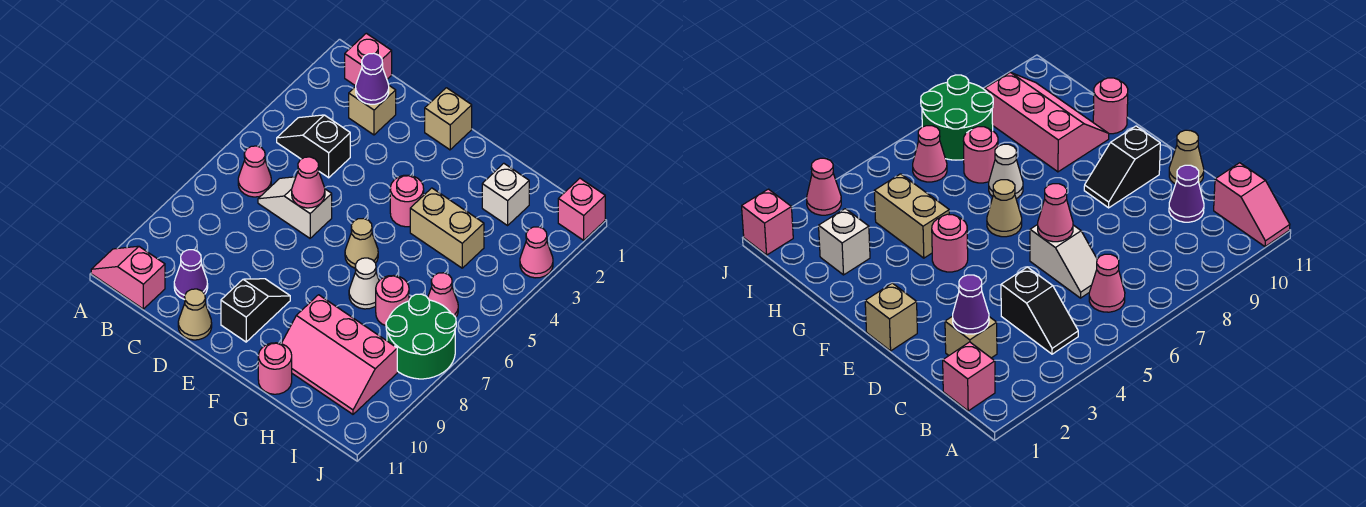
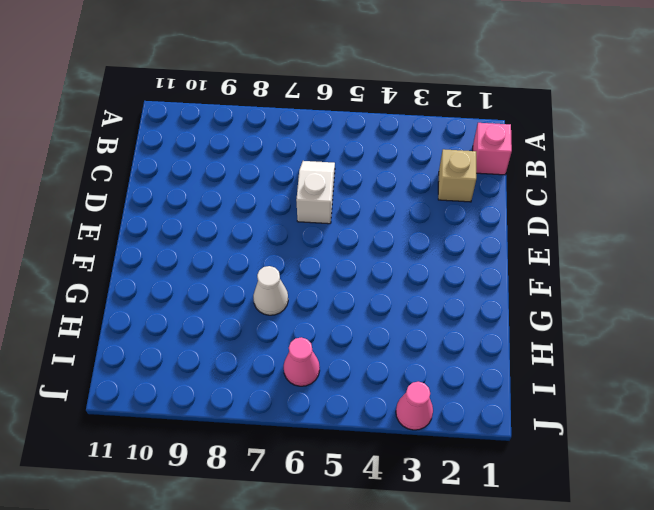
none -> pink slope A11:B11 level 1 top B
none -> black slope B4:C4 level 1 top C
none -> pink cone B6 level 1

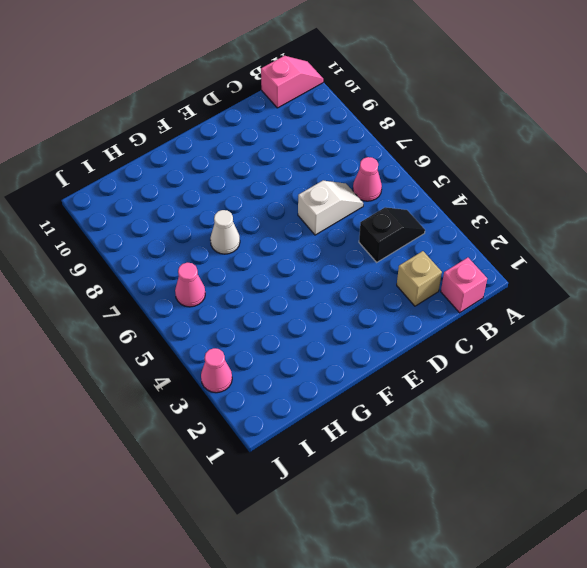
none -> purple cone C10 level 1
none -> tan cone D11 level 1
none -> tan brick E1 level 1

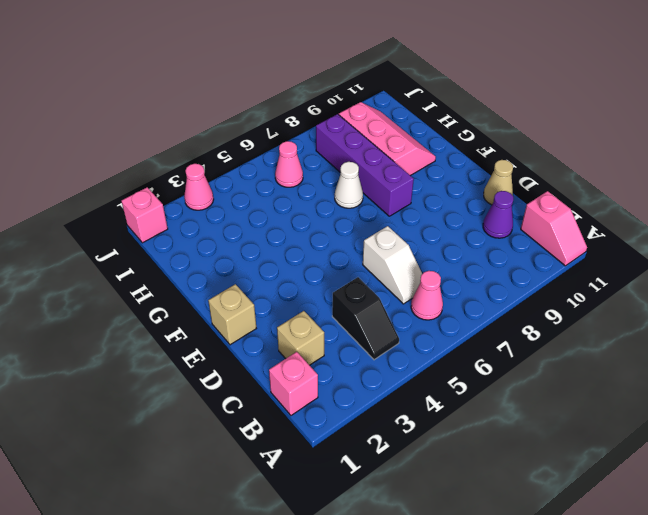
purple brick F8:I8 level 1 -> green round brick I7:J8 level 1
none -> black slope E9:E10 level 1 top 10
none -> pink round brick F4 level 1
none -> tan cone F6 level 1

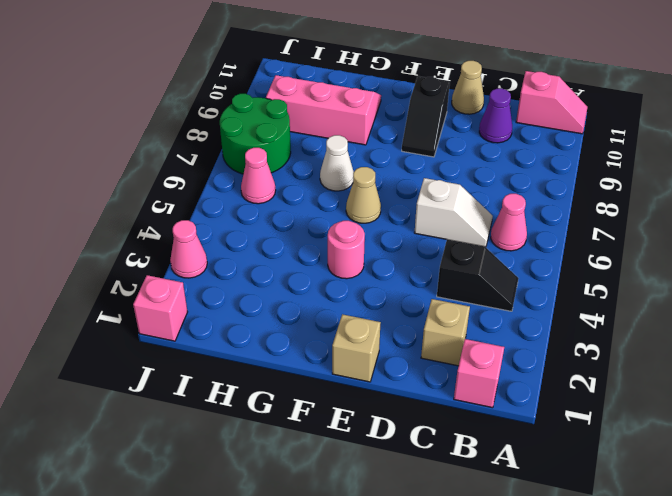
none -> tan brick G4:H4 level 1
none -> pink round brick G11 level 1
none -> white brick H2 level 1

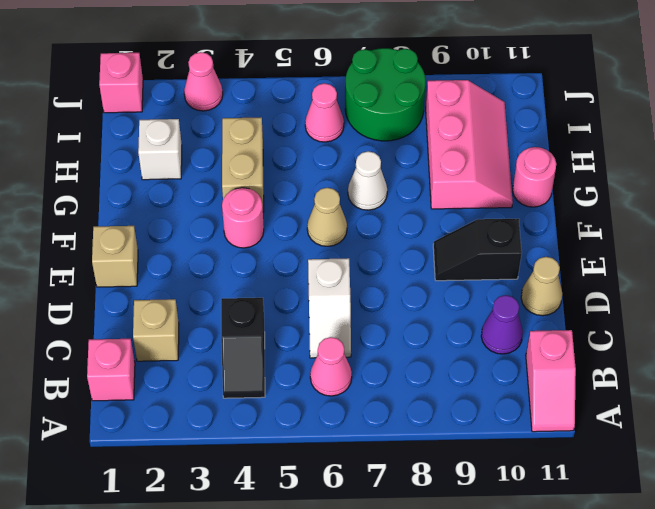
none -> pink round brick H7 level 1
none -> purple cone C2 level 2
none -> pink cone D6 level 2

